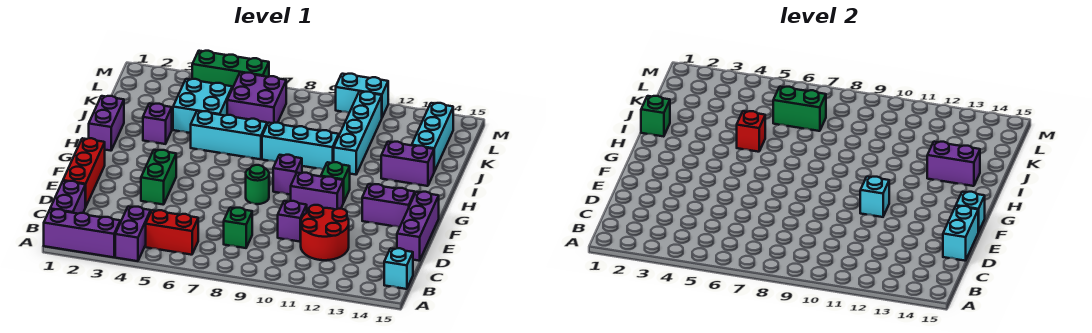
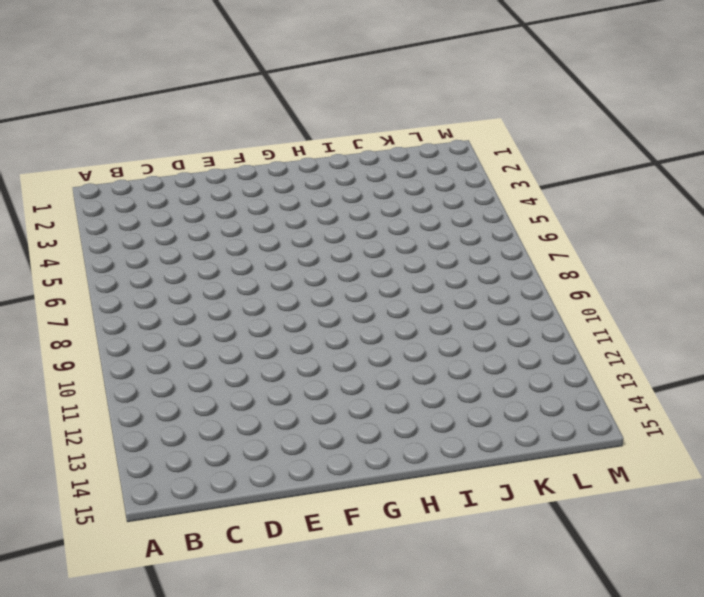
none -> purple brick A1:A3 level 1
none -> purple brick A4:B4 level 1
none -> purple brick B1:C1 level 1
none -> red brick B5:B6 level 1

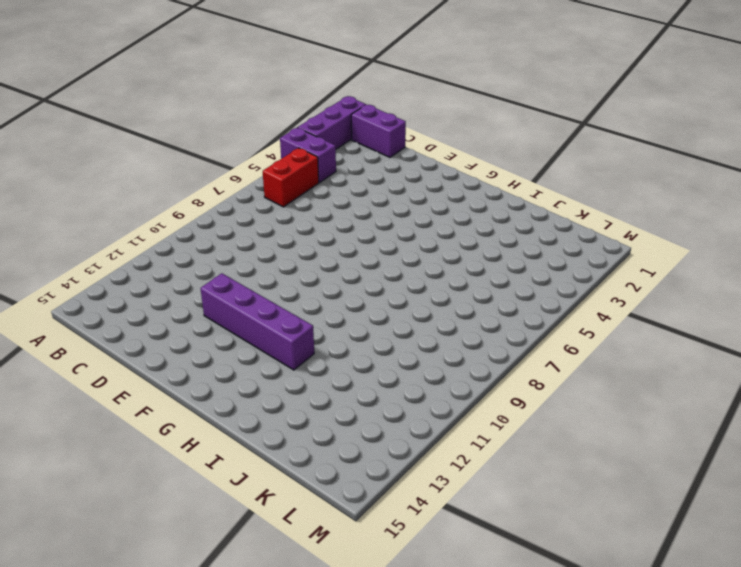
purple brick E12:H12 level 1 -> none
none -> cyan brick B15 level 1
none -> green brick C8 level 1
none -> red round brick C11:D12 level 1
none -> red brick D1:F1 level 1

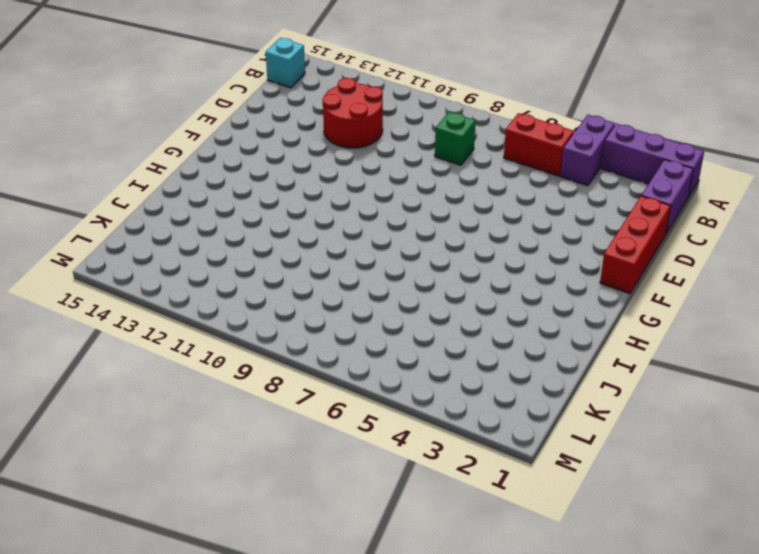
none -> purple brick D10 level 1
none -> purple brick D15:F15 level 1
none -> green brick E4:F4 level 1
none -> green round brick F8 level 1

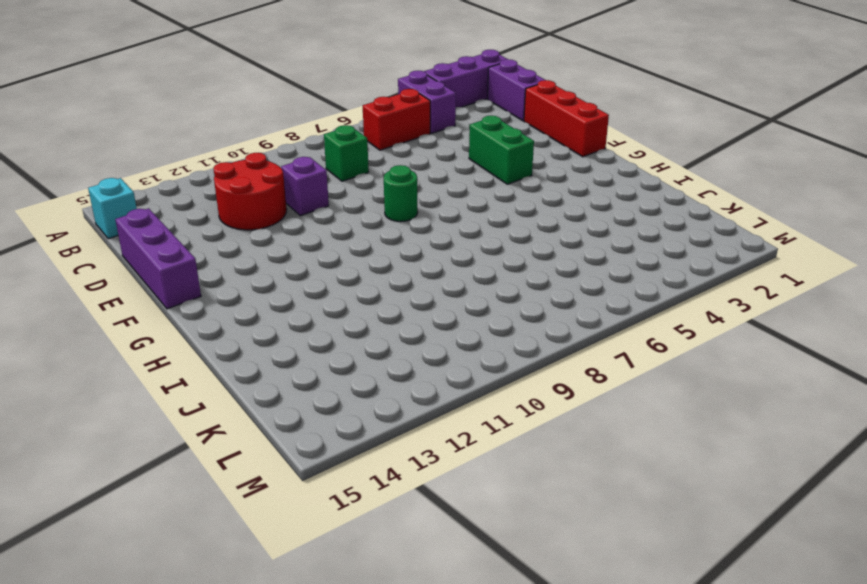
none -> purple brick F10:F11 level 1
none -> purple brick F13:F14 level 1
none -> purple brick G9 level 1
none -> green brick G11 level 1

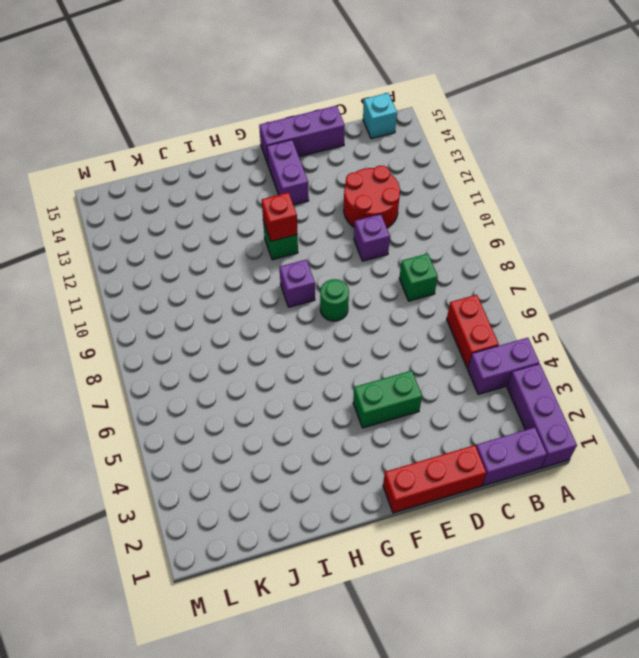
red brick G11 level 2 -> red brick I5 level 2
none -> purple brick F10:F11 level 1
none -> purple brick H1:I1 level 1
none -> purple brick I3 level 1
none -> cyan brick I5:I7 level 1

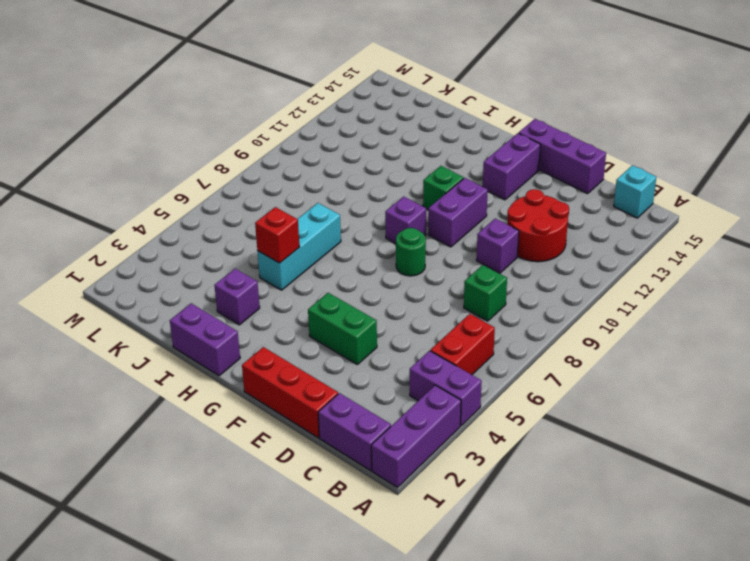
none -> cyan brick I8:I10 level 1
none -> cyan brick I11:L11 level 1
none -> purple brick I13:I14 level 1
none -> cyan brick J4:K5 level 1

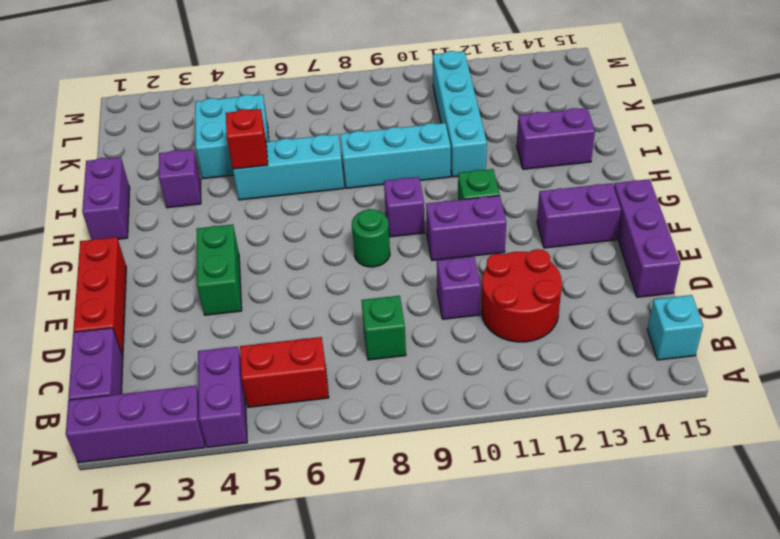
none -> cyan brick J14:L14 level 1
none -> purple brick K6:L7 level 1
none -> green brick M4:M6 level 1
none -> cyan brick M10:M11 level 1

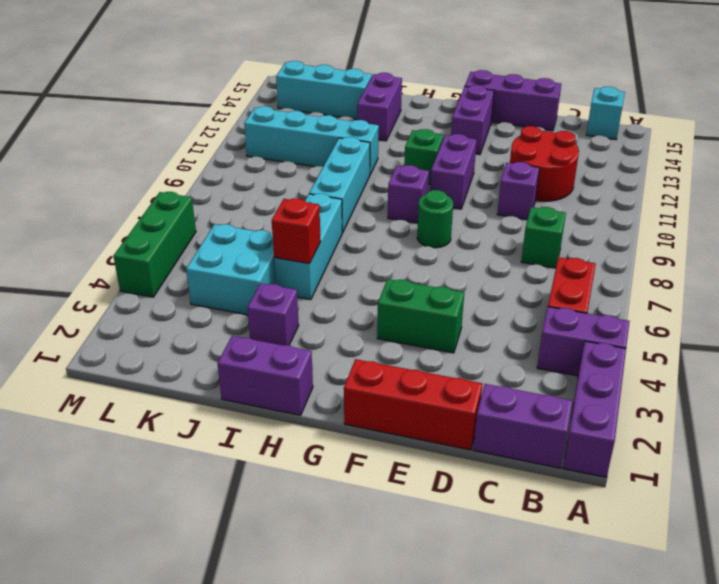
none -> purple brick K6:L7 level 1
none -> cyan brick M10:M11 level 1
none -> cyan brick D15:E15 level 2
none -> cyan brick F11 level 2

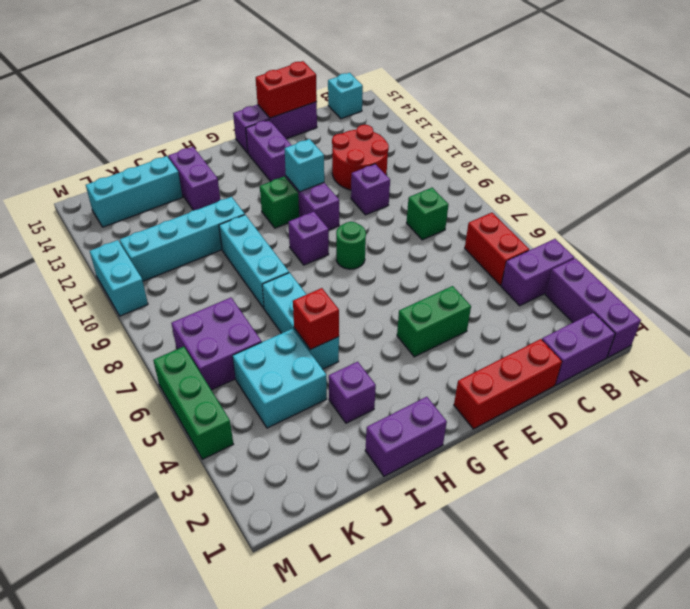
red brick D15:E15 level 2 -> cyan brick D15:E15 level 2
none -> cyan brick F15 level 2
none -> green brick I1 level 2
none -> purple brick I13:I14 level 2
none -> green brick K6:K7 level 2

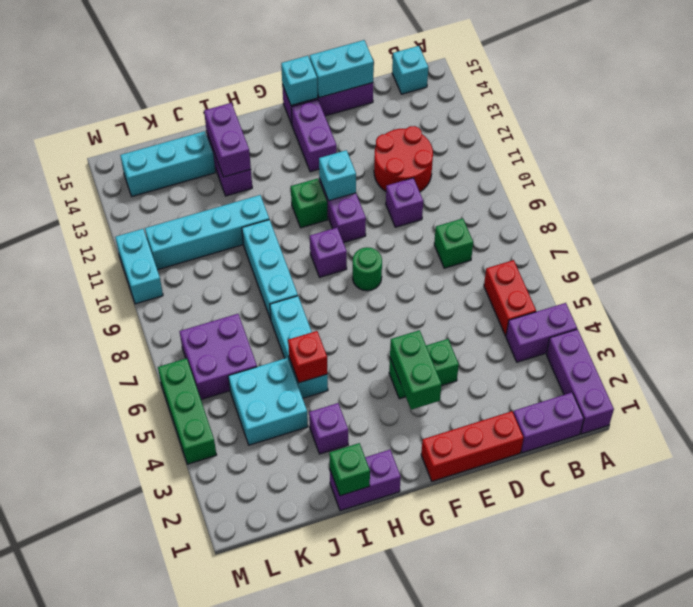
green brick F3:F4 level 2 -> green brick K6:K7 level 2

